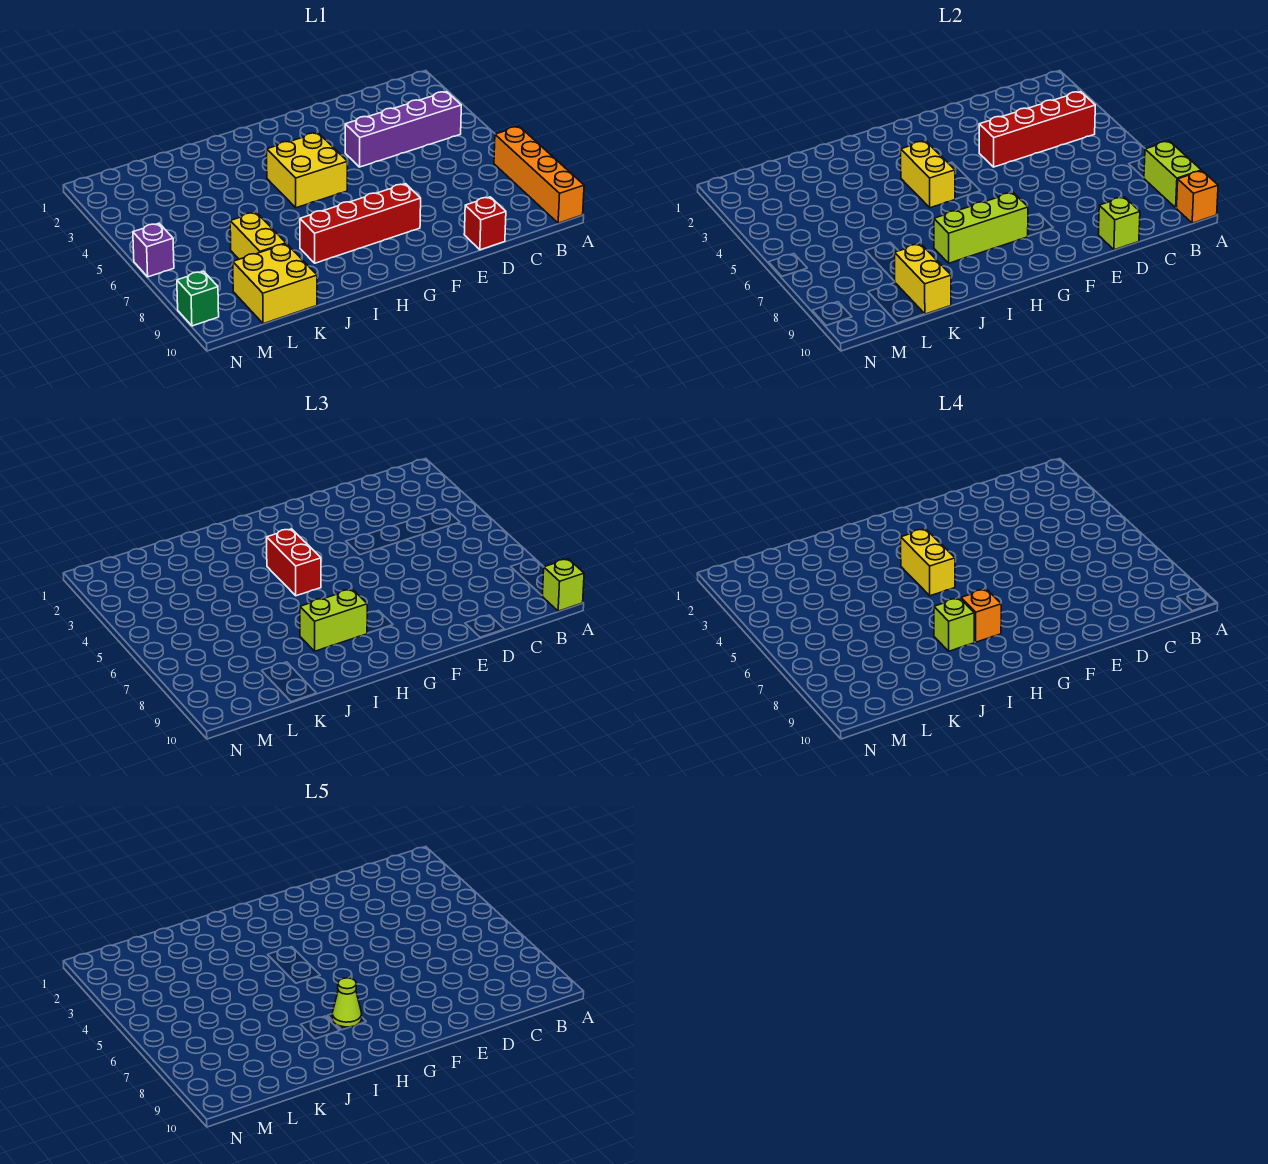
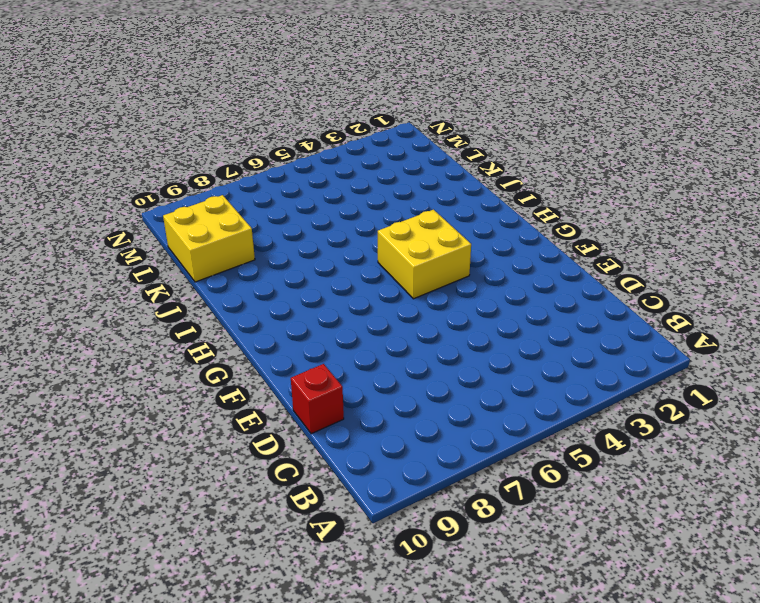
none -> orange brick A7:A10 level 1
none -> purple brick B4:E4 level 1
none -> red brick F8:I8 level 1

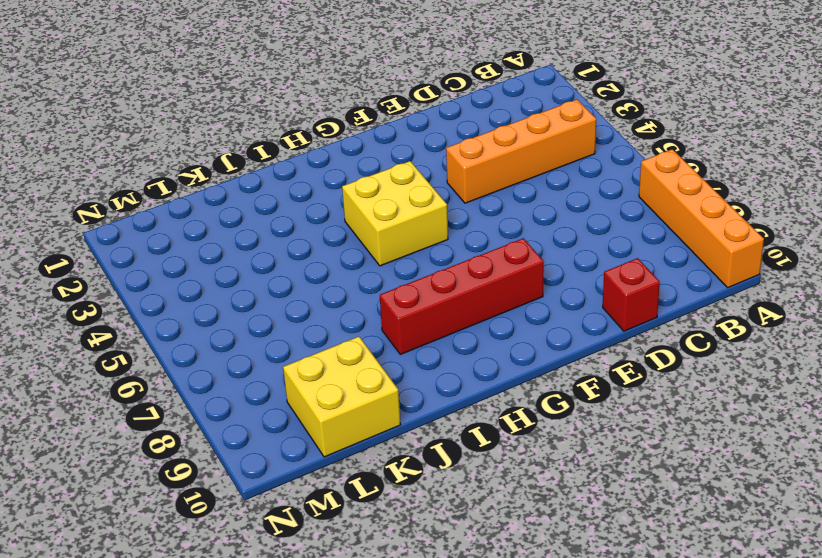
orange brick B4:E4 level 1 -> purple brick B4:E4 level 1
none -> yellow brick K7:K8 level 1
none -> purple brick N6 level 1
none -> green brick N9 level 1

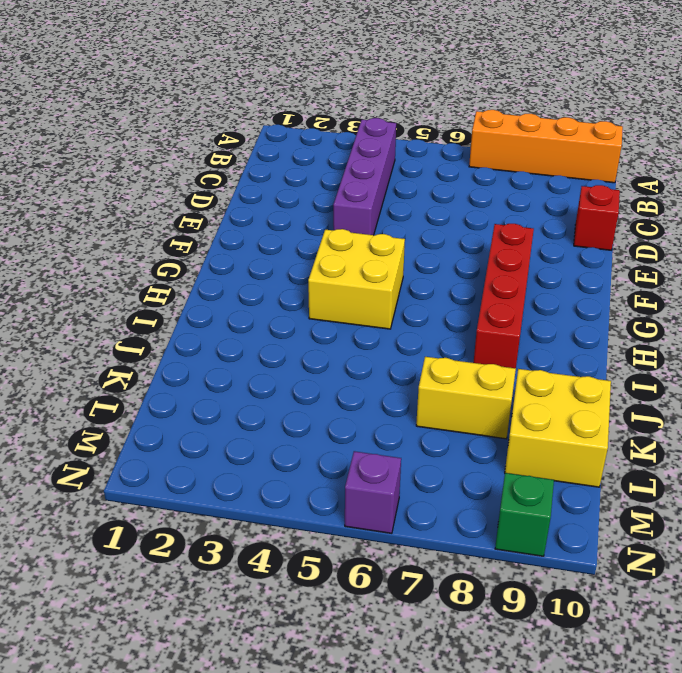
none -> lime brick A8:A9 level 2
none -> orange brick A10 level 2
none -> red brick B4:E4 level 2

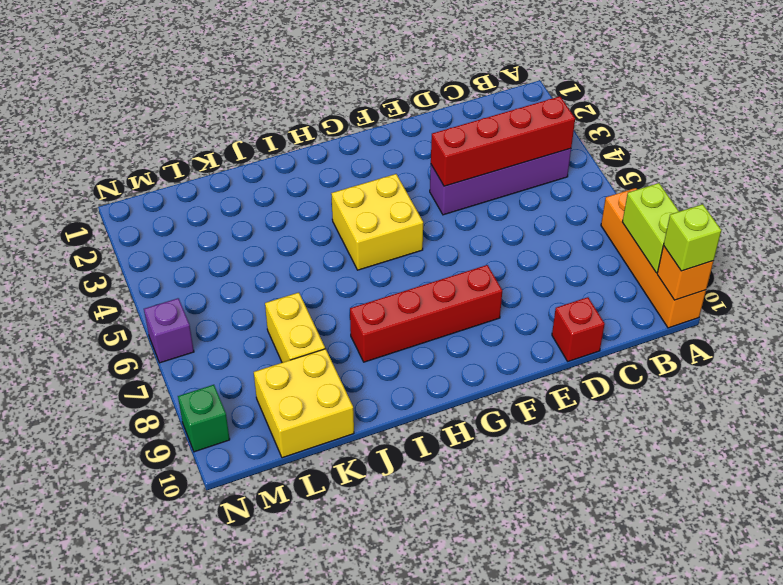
none -> lime brick D10 level 2
none -> lime brick G8:I8 level 2
none -> yellow brick H4:H5 level 2

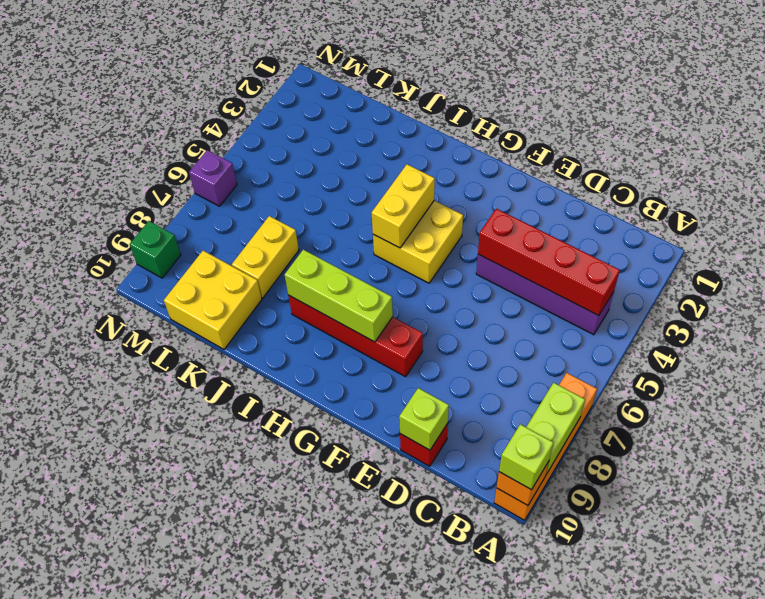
none -> yellow brick K9:K10 level 2
none -> red brick H4:H5 level 3
none -> lime brick H8:I8 level 3

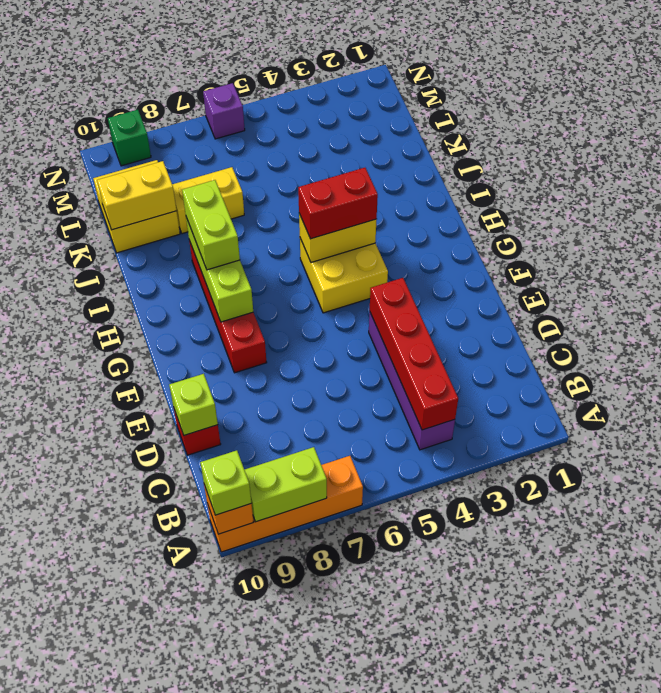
none -> yellow brick H4:H5 level 4
none -> orange brick H8 level 4
none -> lime brick I8 level 4

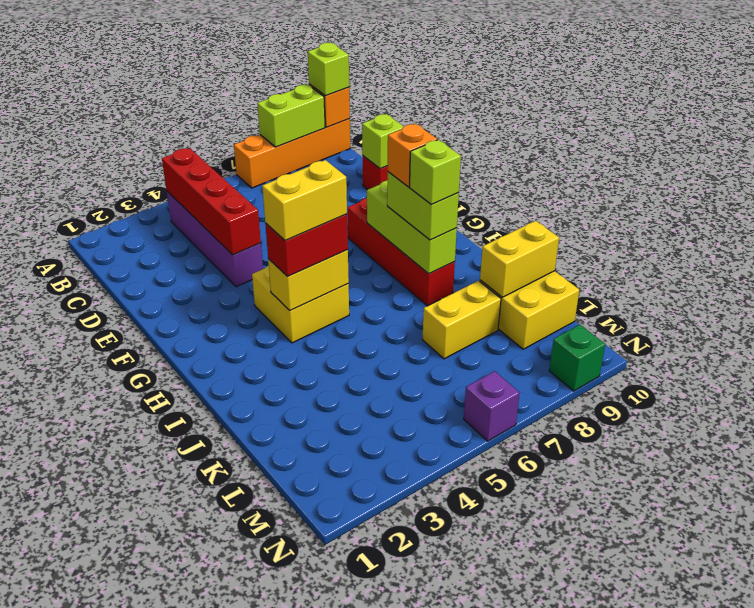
none -> lime cone H8 level 5

